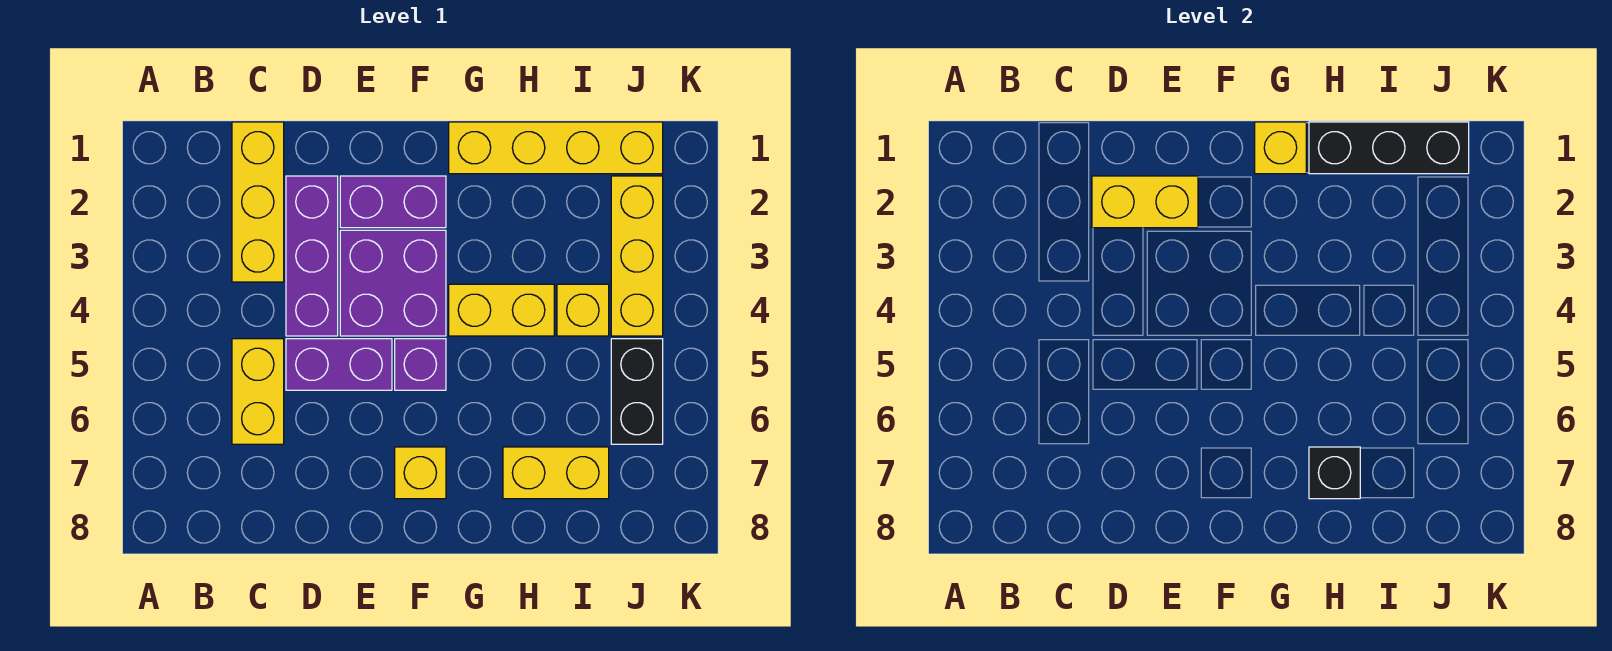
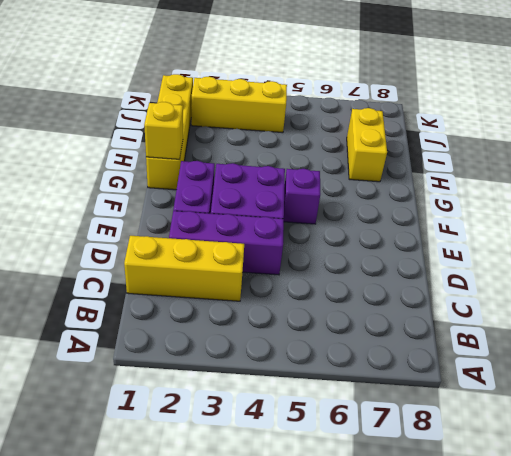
none -> yellow brick C5:C6 level 1
none -> purple brick D5:E5 level 1
none -> yellow brick F7 level 1

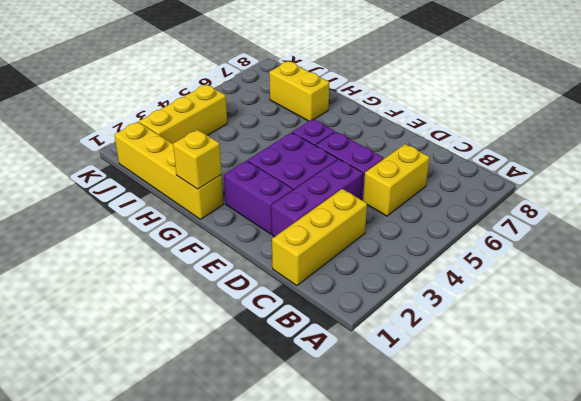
none -> yellow brick F7 level 1
none -> yellow brick G4:H4 level 1
none -> yellow brick I4 level 1

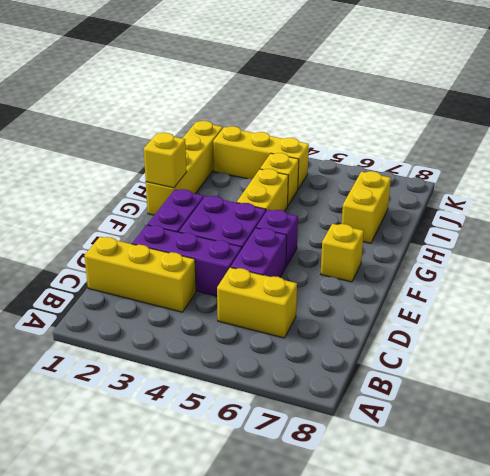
none -> black brick J5:J6 level 1
none -> yellow brick D2:E2 level 2
none -> black brick H1:J1 level 2

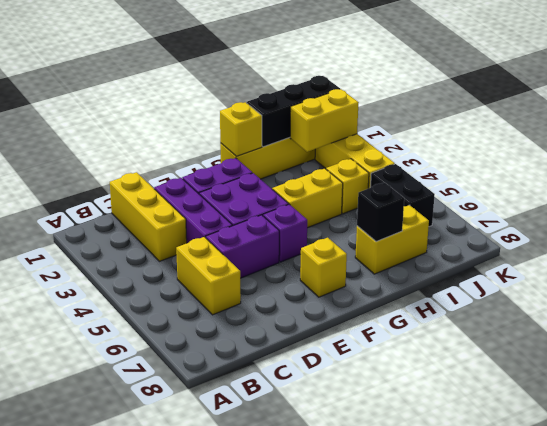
yellow brick I2:J2 level 2 -> yellow brick D2:E2 level 2

